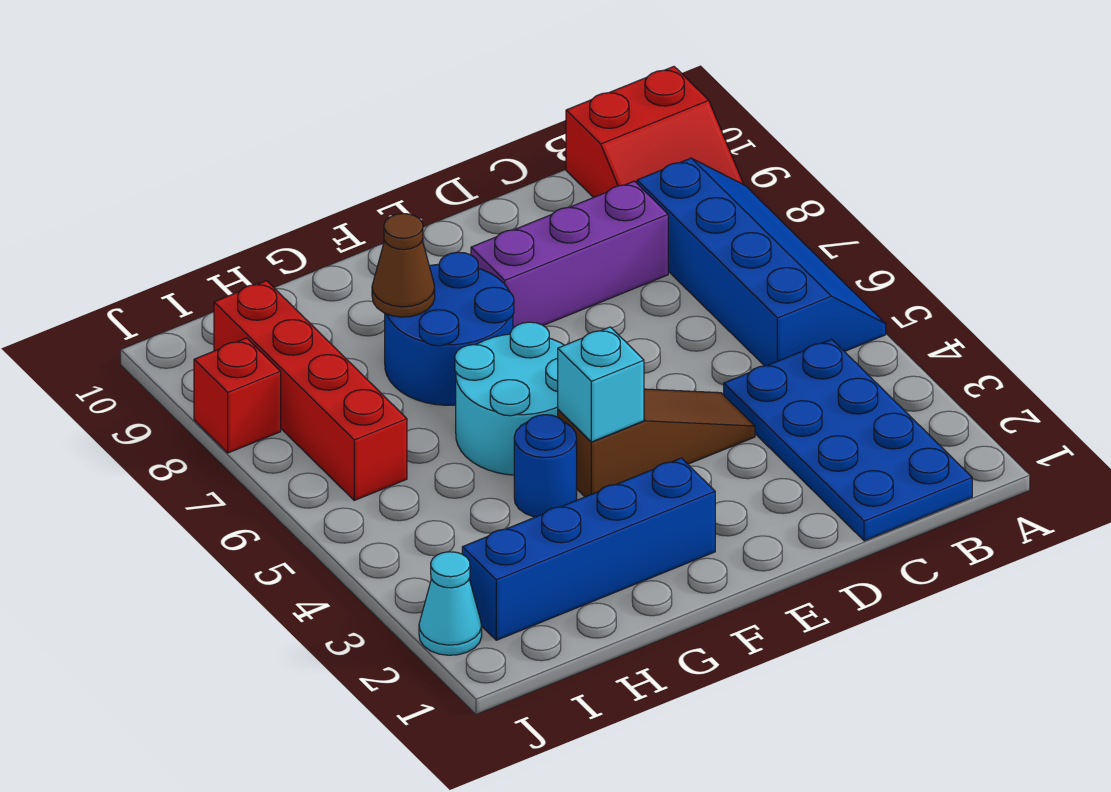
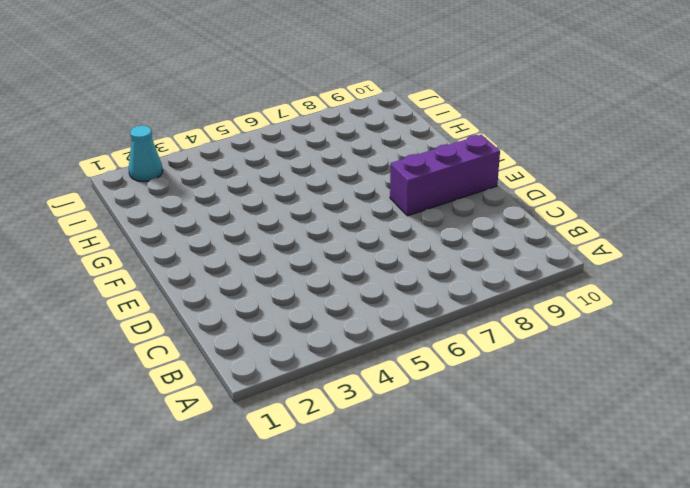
purple brick E8:E10 level 1 -> purple brick C8:E8 level 1
none -> blue slope A5:B8 level 1 top B
none -> red slope A9:B10 level 1 top 10
none -> blue plate B1:C4 level 1

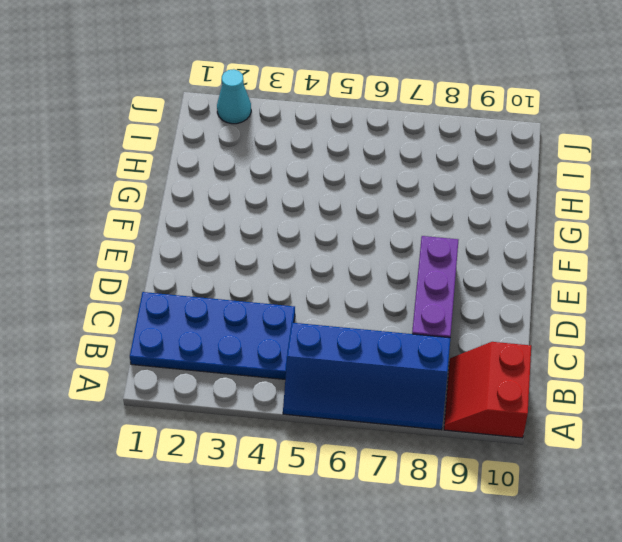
none -> brown slope D4:F4 level 1 top F
none -> blue brick F2:I2 level 1
none -> cyan round brick F5:G6 level 1

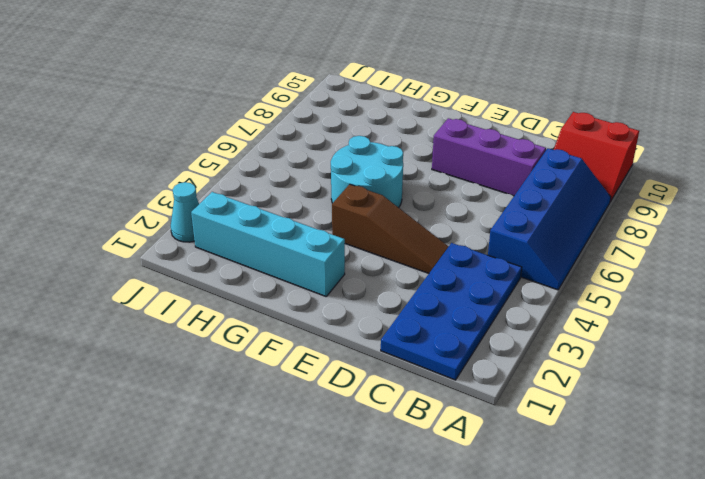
cyan brick F2:I2 level 1 -> blue brick F2:I2 level 1
none -> blue round brick F7:G8 level 1
none -> blue round brick G4 level 1
none -> red brick I6:I9 level 1

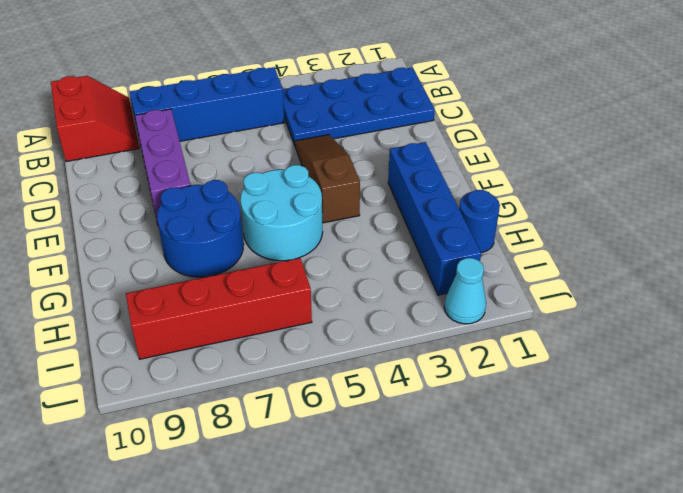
blue round brick H1 level 1 -> blue round brick G4 level 1
none -> red brick J8 level 1
none -> cyan brick F4 level 2
none -> brown cone G8 level 2

